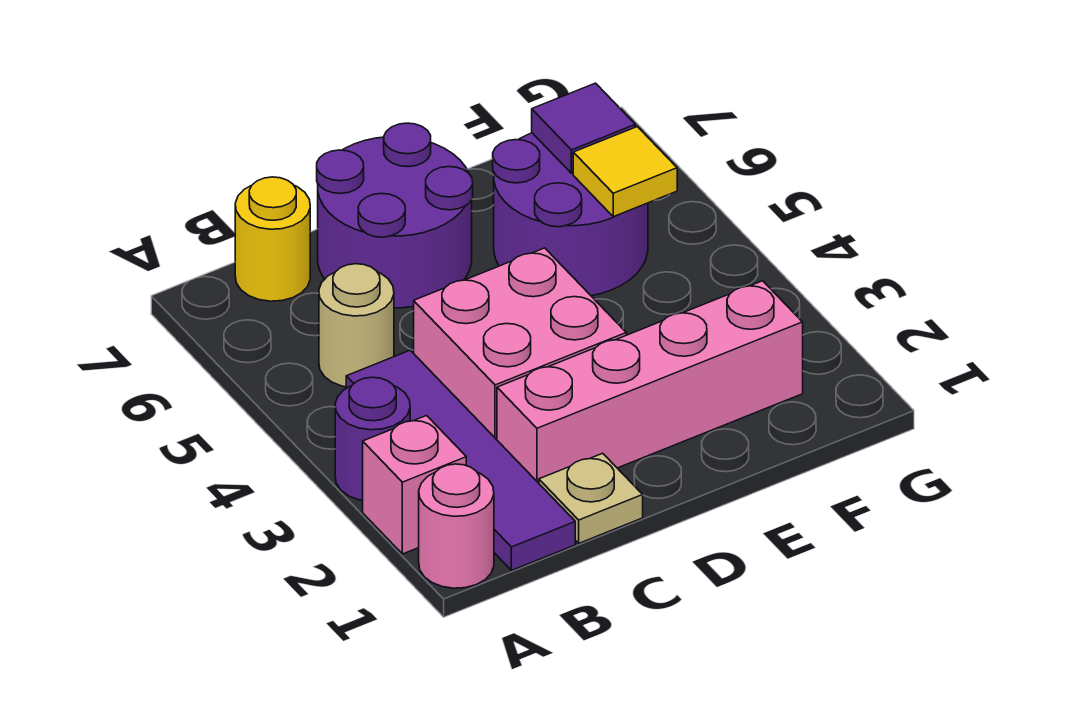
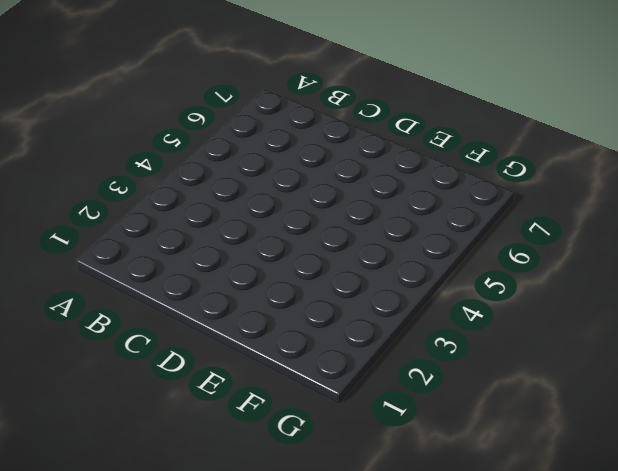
none -> pink round brick A1 level 1
none -> pink brick A2 level 1
none -> purple round brick A3 level 1

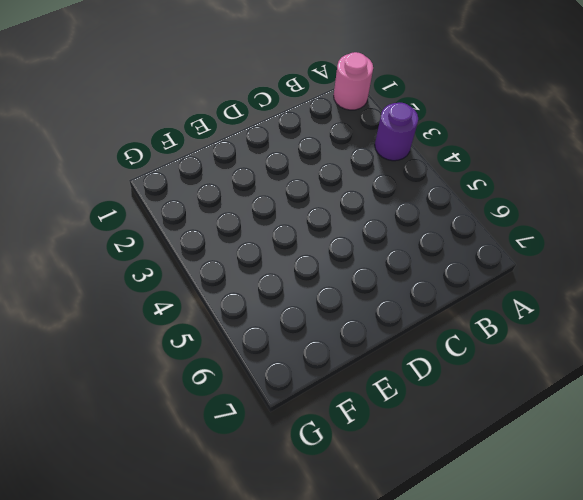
none -> pink brick A2 level 1
none -> purple tile B1:B4 level 1
none -> tan round brick B5 level 1

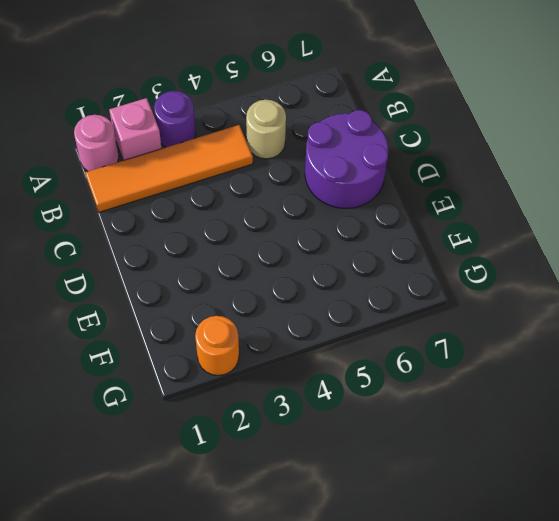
orange tile B1:B4 level 1 -> purple tile B1:B4 level 1
orange round brick G2 level 1 -> none
none -> yellow round brick B7 level 1
none -> tan plate C1 level 1
none -> pink brick C2:F2 level 1

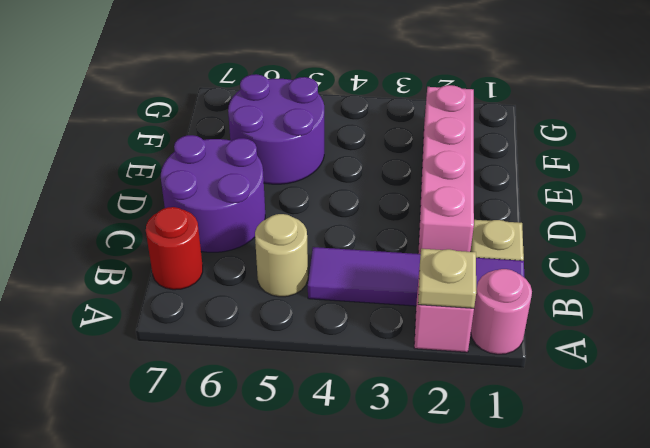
tan plate A2 level 2 -> none
red round brick B7 level 1 -> yellow round brick B7 level 1
none -> purple round brick A3 level 1
none -> pink brick C3:D4 level 1
none -> yellow tile F5 level 2

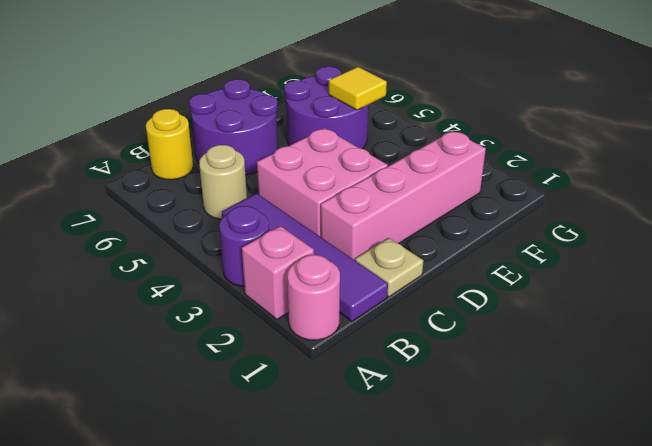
none -> purple tile F6 level 2

